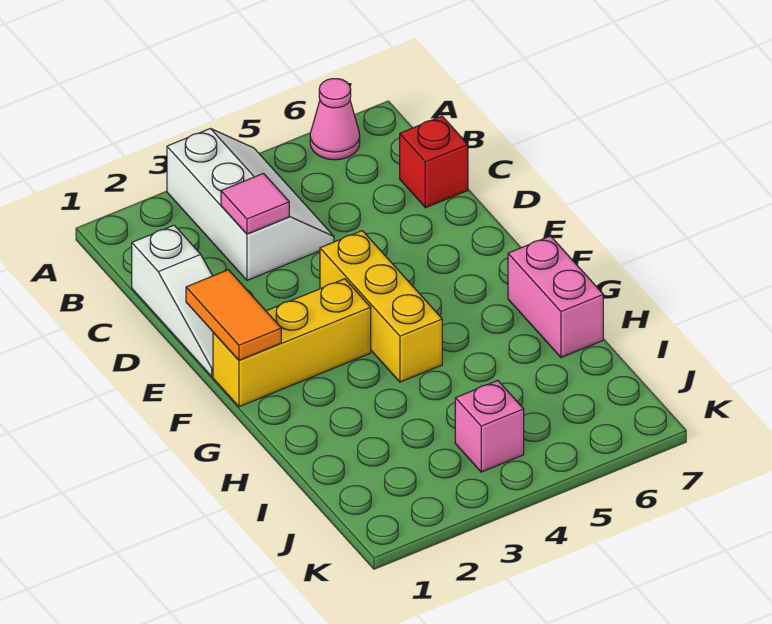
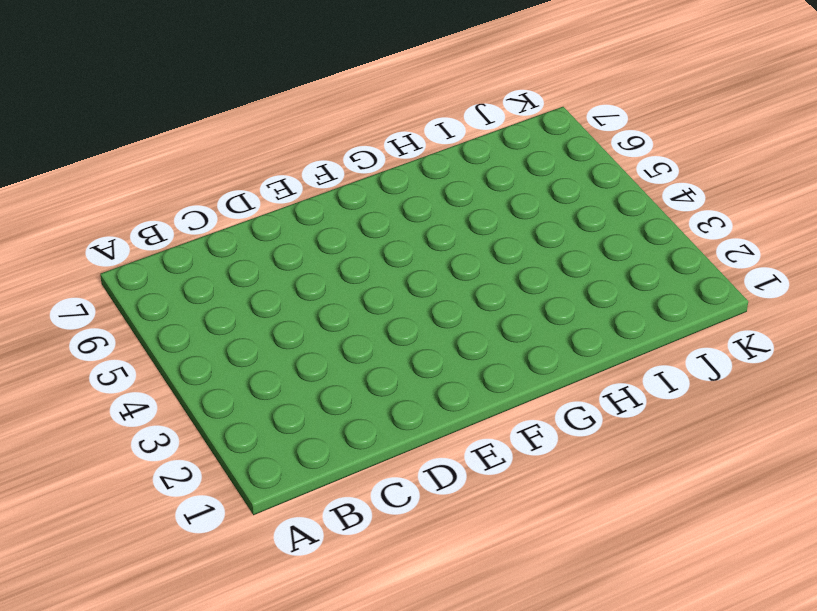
none -> white slope A3:C4 level 1 top 3
none -> pink cone A6 level 1

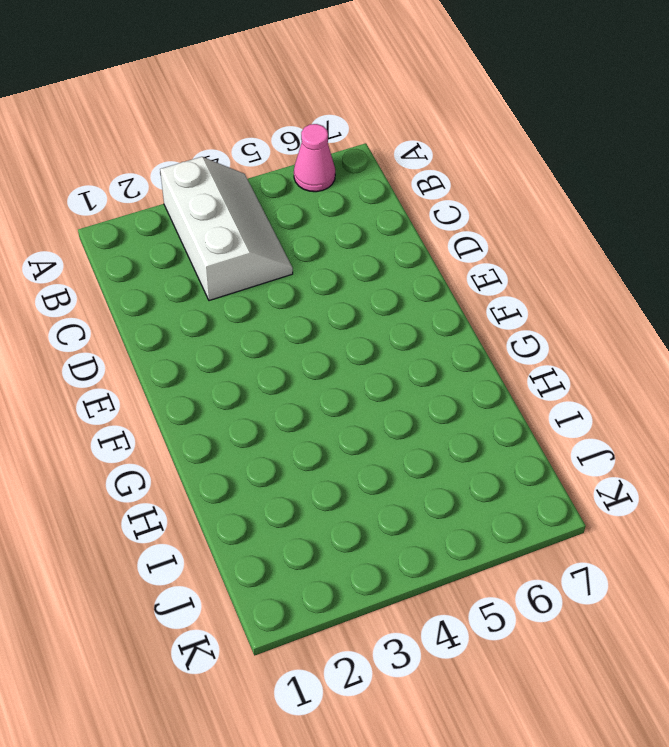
none -> white slope C1:E1 level 1 top C
none -> red brick C7 level 1

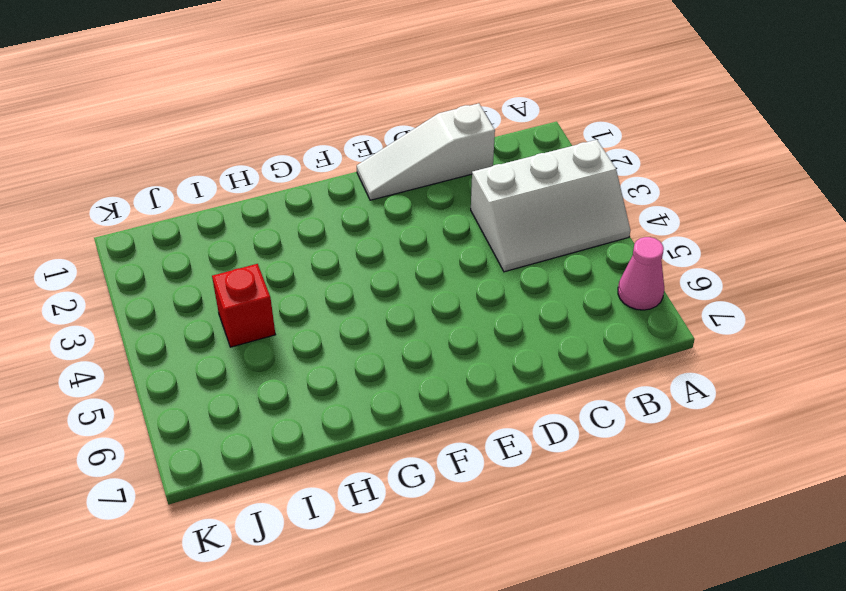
red brick I4 level 1 -> red brick C7 level 1
none -> yellow brick E4:G4 level 1
none -> yellow brick F1:F3 level 1

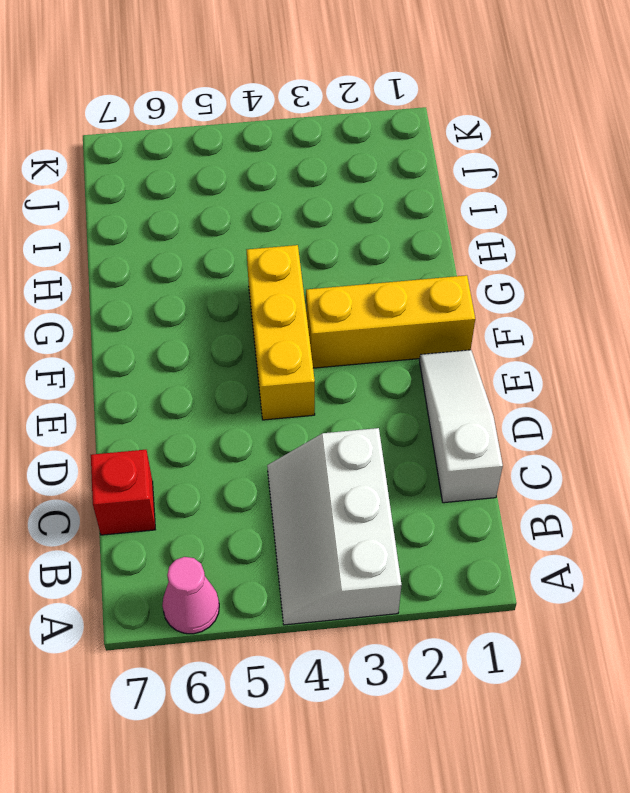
none -> pink brick G7:H7 level 1
none -> pink brick J4 level 1

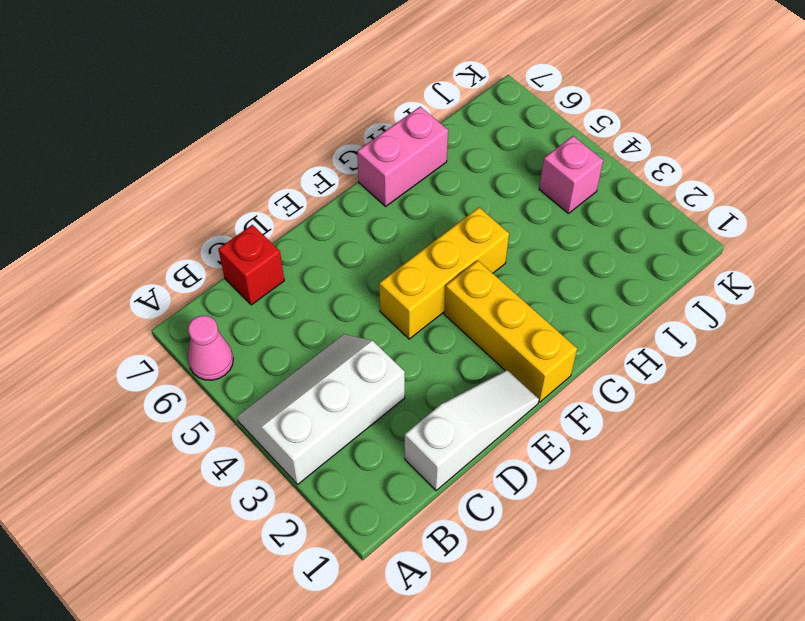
none -> pink tile C3 level 2
none -> orange tile E1:F1 level 2

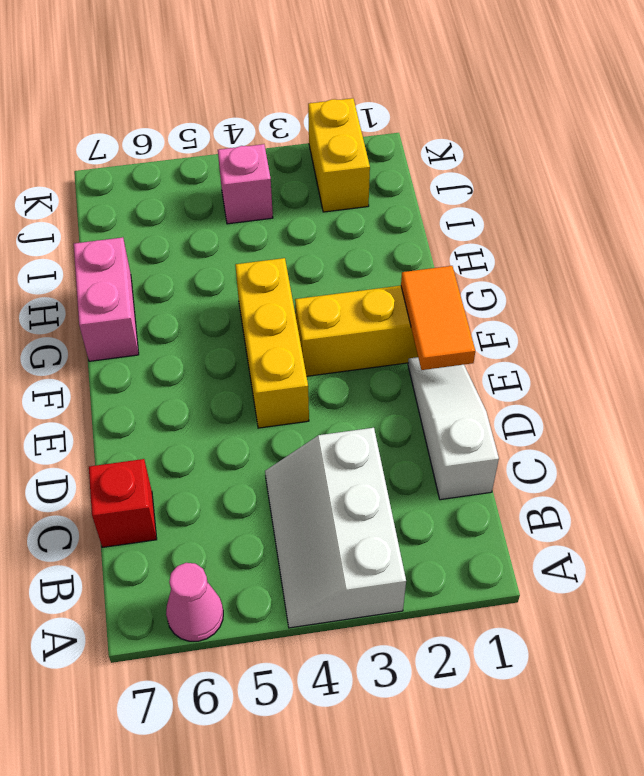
yellow brick J2:K2 level 1 -> none
none -> pink tile C3 level 2

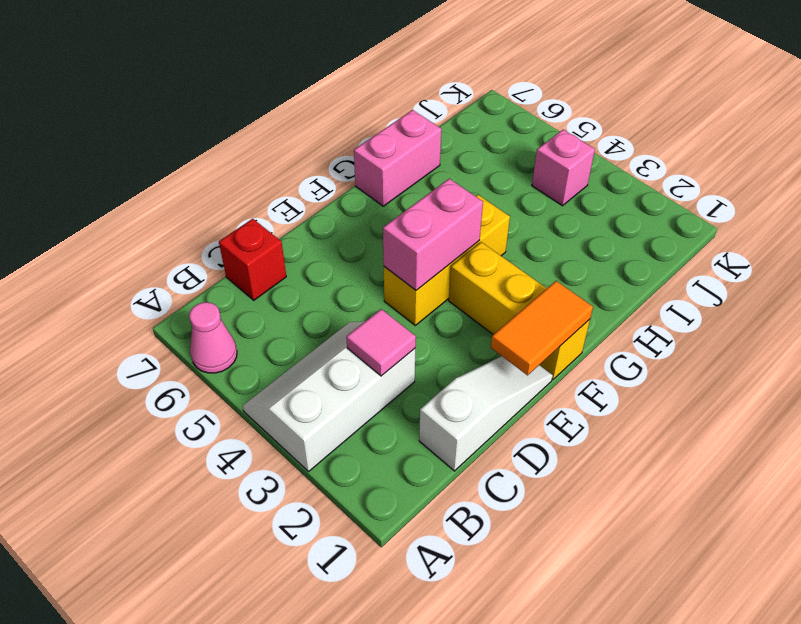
pink brick E4:F4 level 2 -> none

